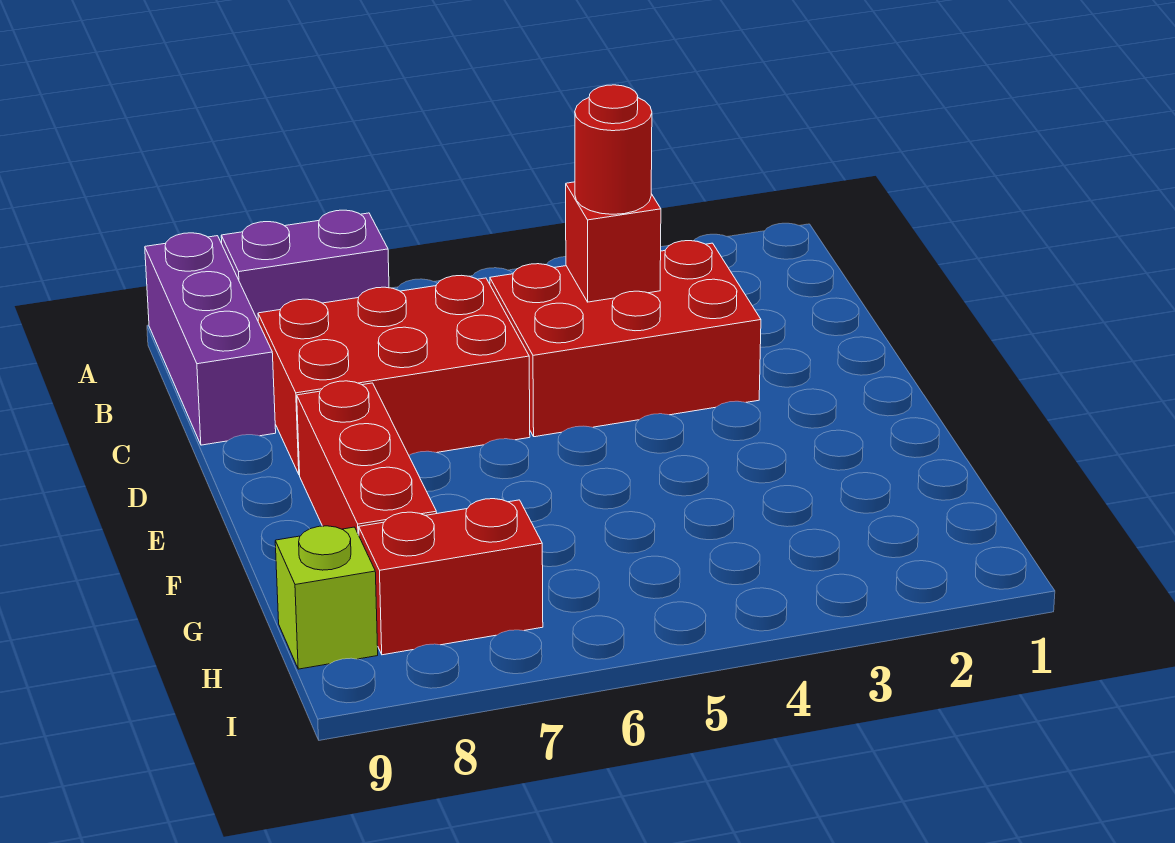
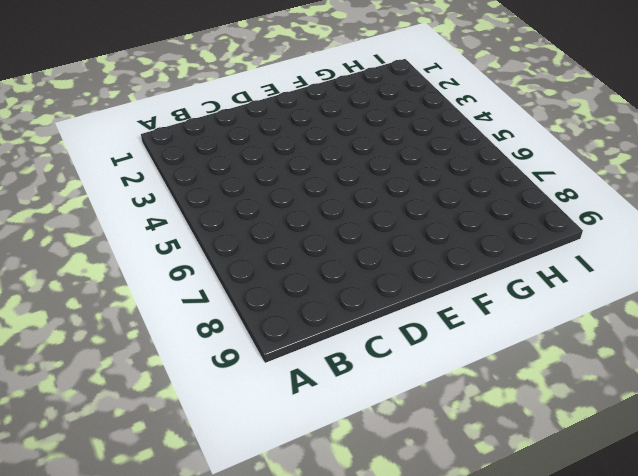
none -> purple brick A7:A8 level 1
none -> purple brick A9:C9 level 1

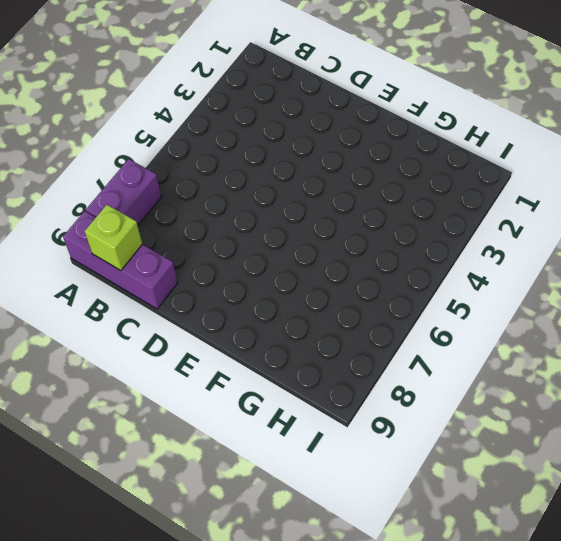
lime brick B9 level 2 -> lime brick H9 level 1
none -> red brick C3:D5 level 1
none -> red brick C6:D8 level 1

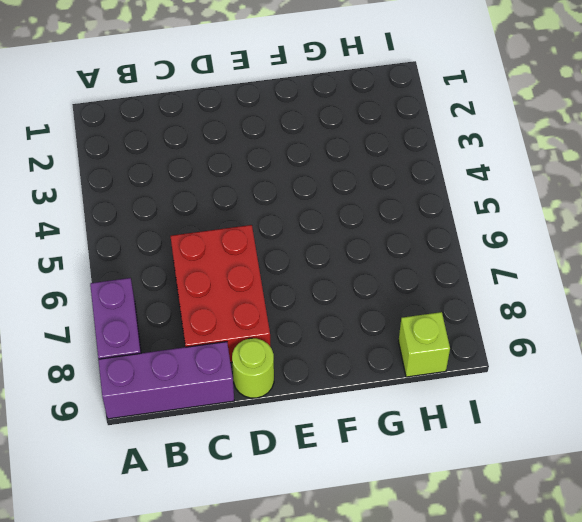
lime round brick D9 level 1 -> none
none -> red brick C3:D5 level 1
none -> red brick E8:G8 level 1

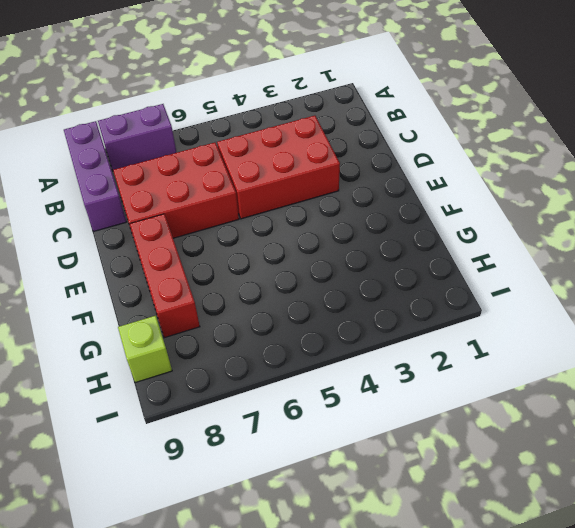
none -> red brick H7:H8 level 1
none -> red brick C4 level 2

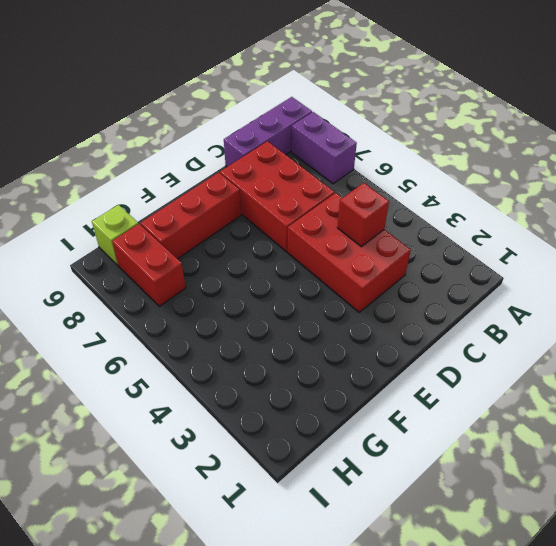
none -> red round brick C4 level 3

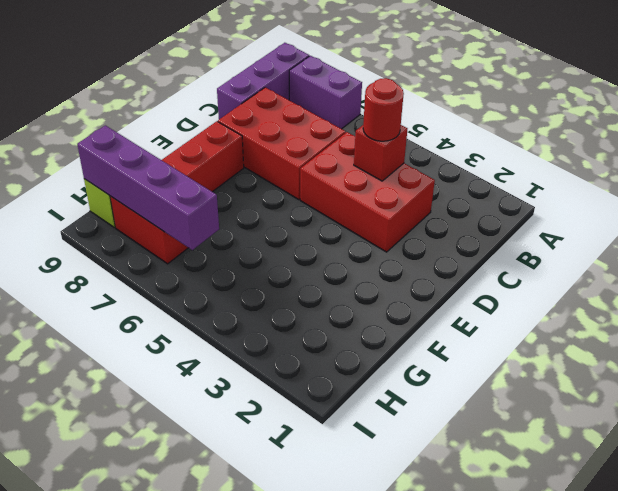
purple brick H6:H9 level 2 -> none

